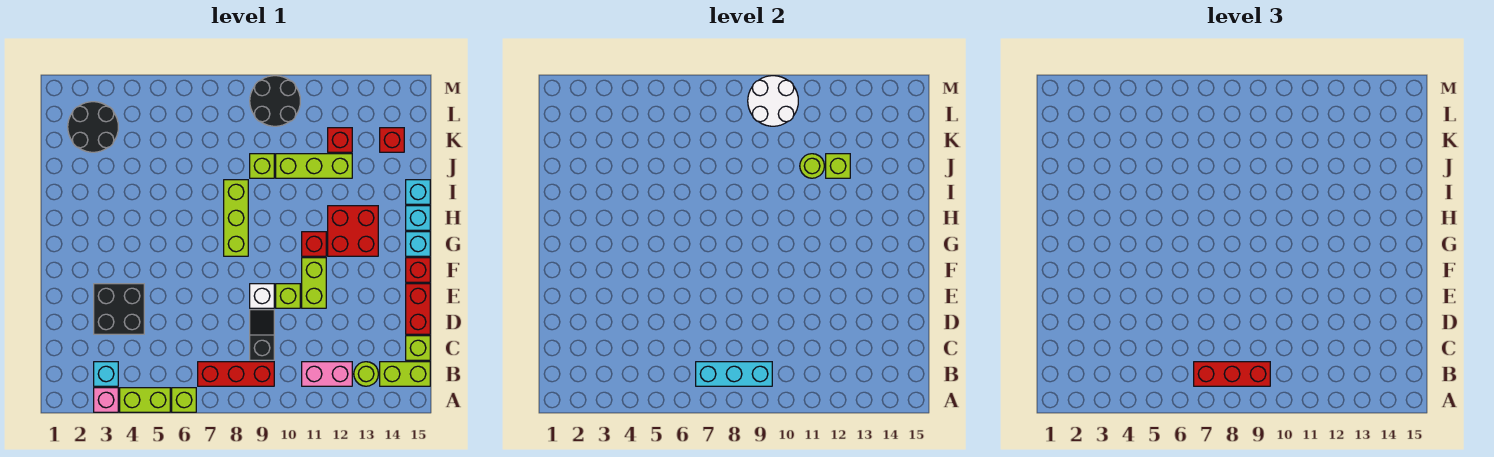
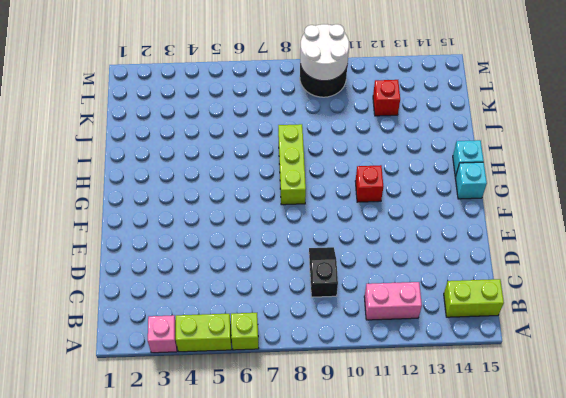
none -> cyan brick B3 level 1
none -> red brick B7:B9 level 1
none -> lime round brick B13 level 1
none -> lime brick C15 level 1

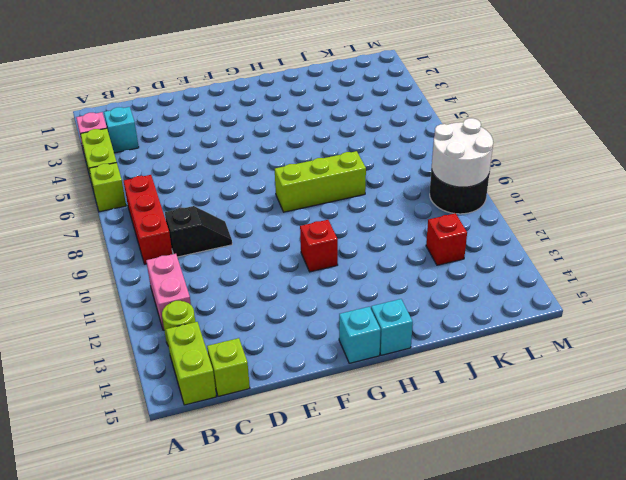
none -> black brick D3:E4 level 1
none -> red brick D15:E15 level 1
none -> white brick E9 level 1
none -> lime brick E10 level 1

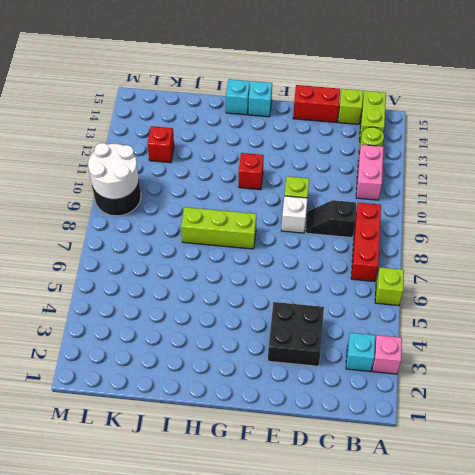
none -> lime brick A4:A5 level 1
none -> lime brick E11:F11 level 1
none -> red brick F15 level 1
none -> red brick G12:H13 level 1

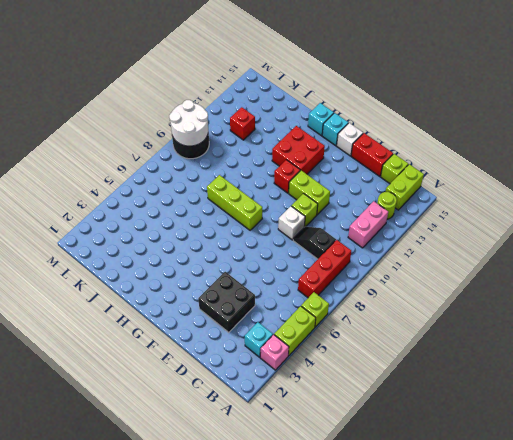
white brick F15 level 1 -> red brick F15 level 1
none -> cyan brick I15 level 1
none -> lime brick J9 level 1
none -> lime brick J10:J12 level 1
none -> black round brick K2:L3 level 1

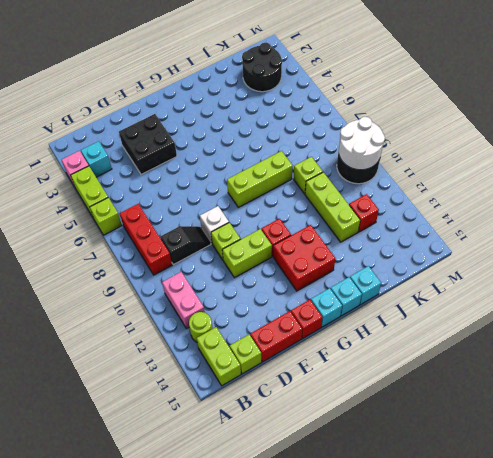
none -> red brick K14 level 1
none -> cyan brick B7:B9 level 2
none -> lime round brick J11 level 2
none -> lime brick J12 level 2

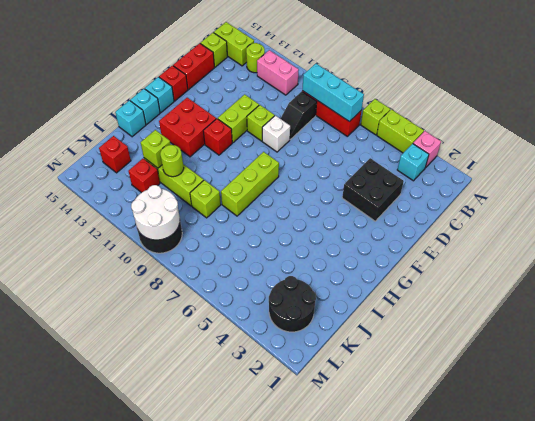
none -> red brick B7:B9 level 3

